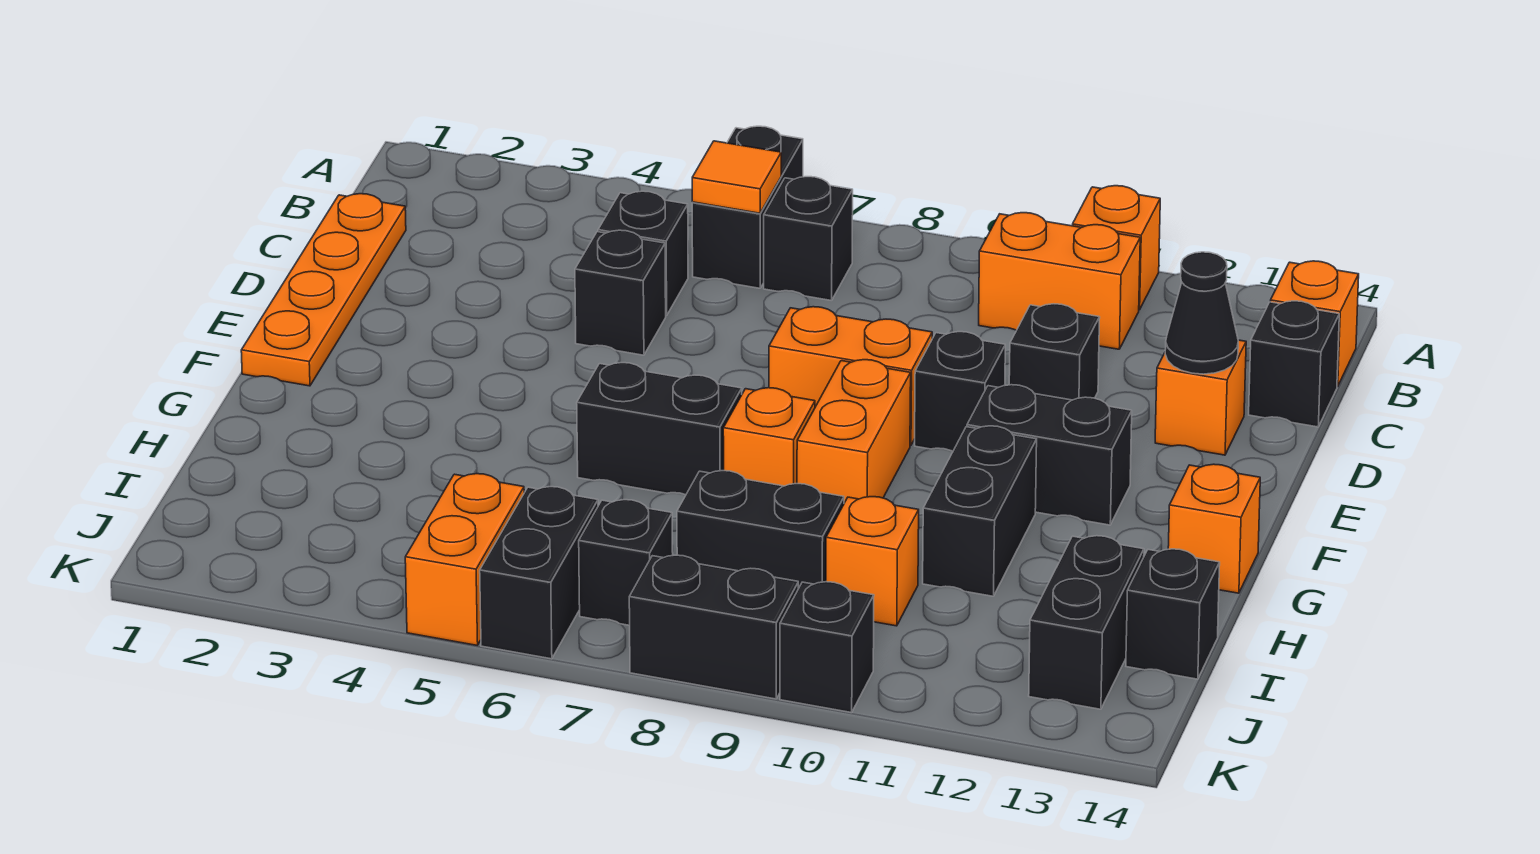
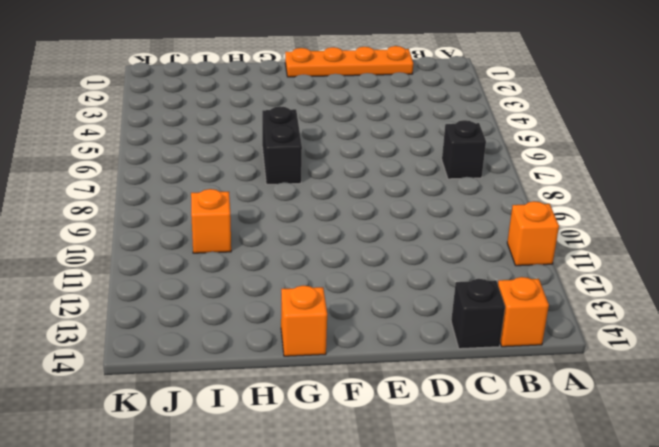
none -> black brick A6:B6 level 1
none -> orange brick B10:B11 level 1
none -> black brick C5 level 1
none -> black brick D5 level 1

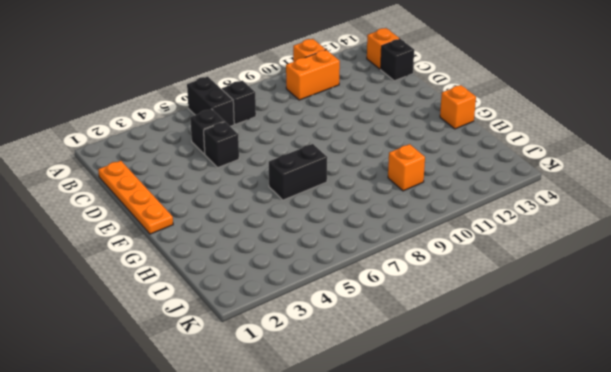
none -> black brick D11 level 1
none -> orange brick D13 level 1
none -> orange brick E8:E9 level 1
none -> black brick E10 level 1

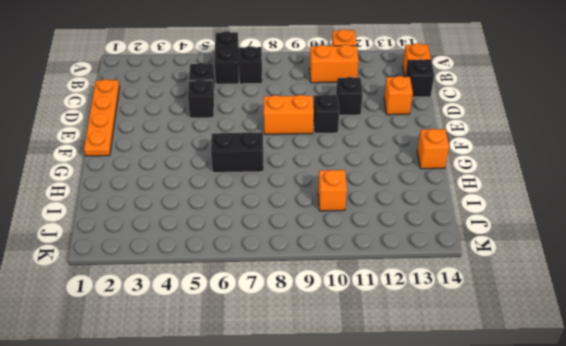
none -> orange brick F9:G9 level 1
none -> black brick F11:F12 level 1
none -> orange brick G8 level 1
none -> black brick G11:H11 level 1

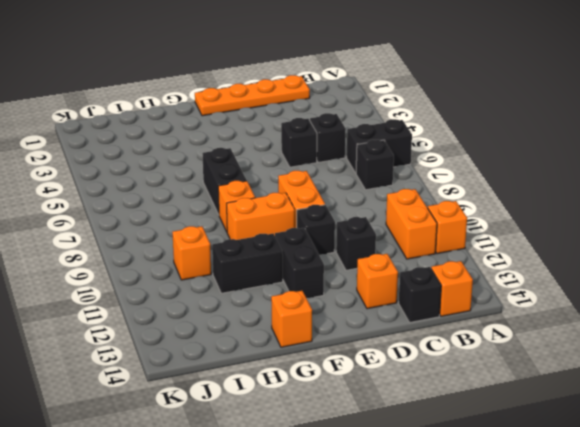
none -> black brick I8:I9 level 1
none -> black brick I13:J13 level 1
none -> black brick I14 level 1
none -> orange brick J5:K5 level 1

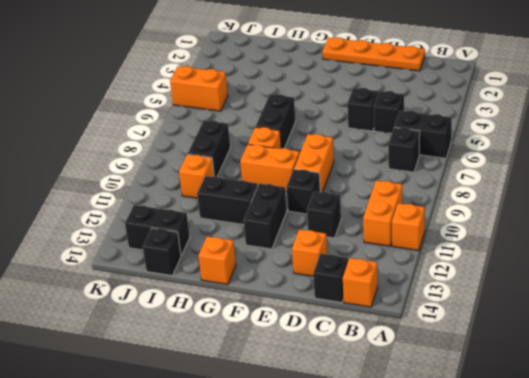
none -> black brick J6:K6 level 1
none -> black brick J7 level 1
none -> black brick K8:K9 level 1
none -> black brick K10 level 1

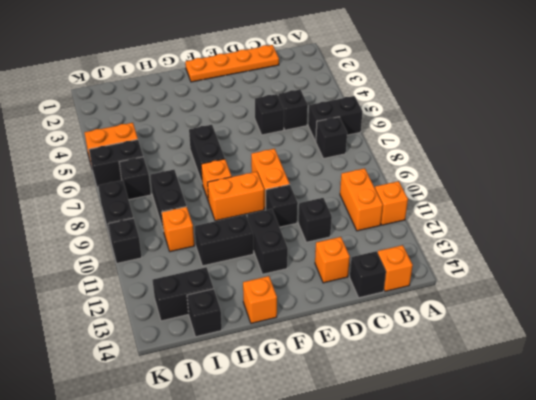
none -> orange tile B6 level 2
none -> black cone D13 level 2

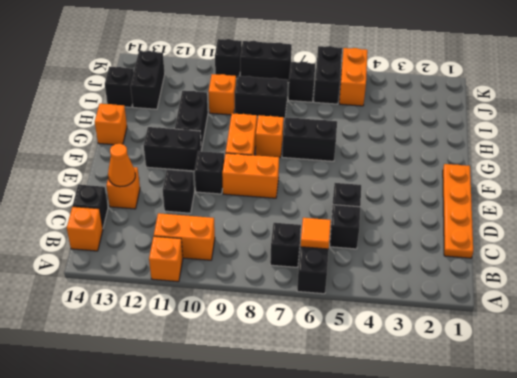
orange cone D13 level 2 -> black cone D13 level 2

